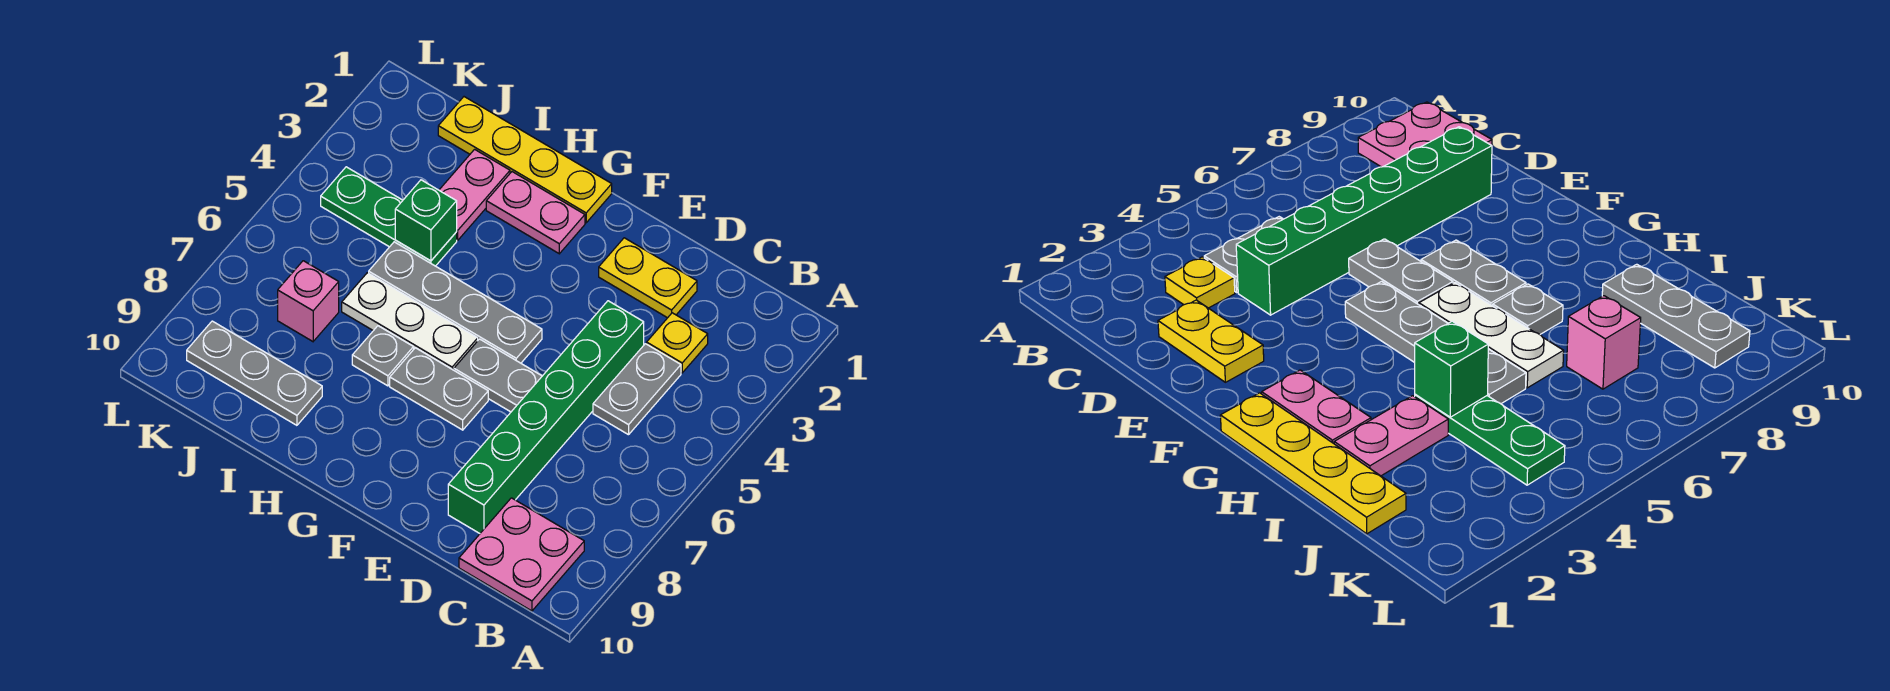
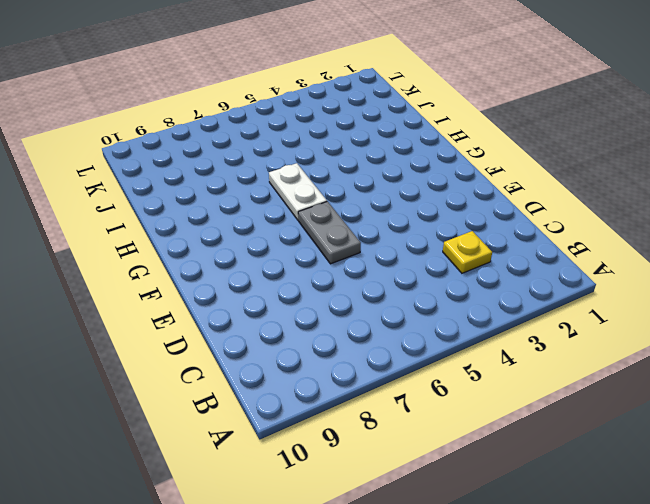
white plate G6:H6 level 1 -> white plate G6:I6 level 1
none -> pink plate B9:C10 level 1
none -> grey plate C4:C5 level 1
none -> yellow plate D2:E2 level 1

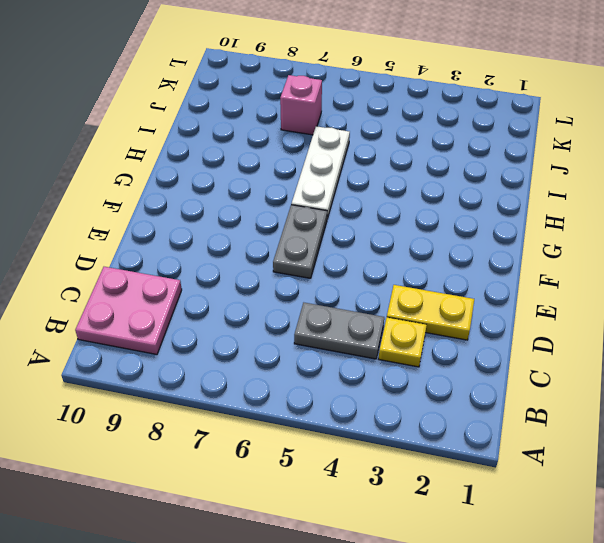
yellow plate D2:D3 level 1 -> yellow plate D2:E2 level 1
none -> green brick D4:D9 level 1
none -> grey plate F5:I5 level 1
none -> grey plate F7:G7 level 1

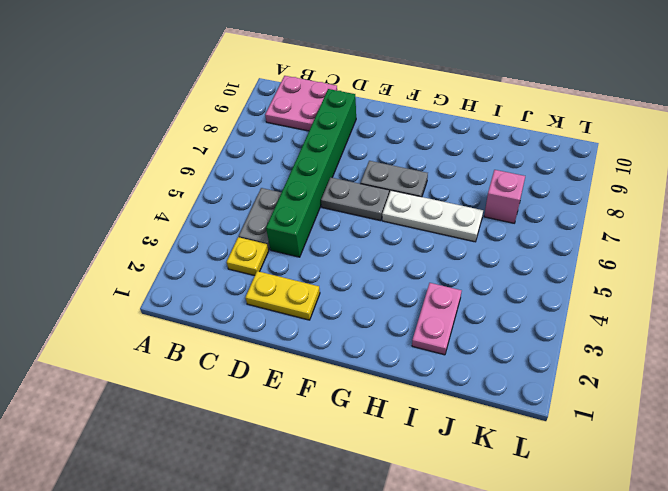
none -> grey plate F5:I5 level 1
none -> yellow plate G1:J1 level 1
none -> pink plate G2:H2 level 1

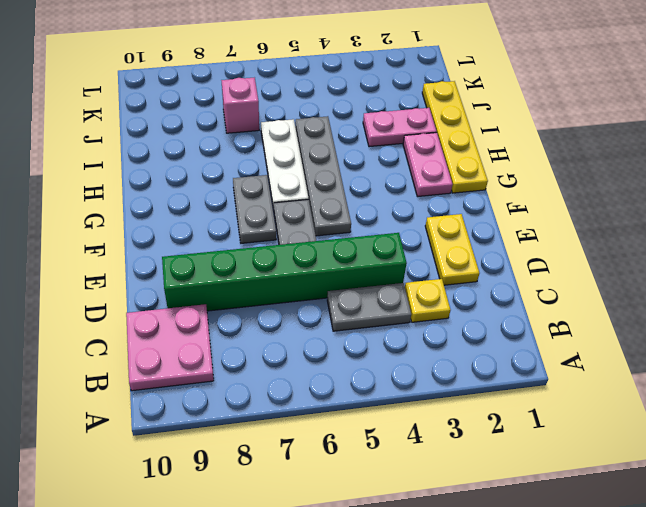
none -> grey plate H7 level 1
none -> green plate I4:K4 level 1
none -> grey plate I9:K9 level 1

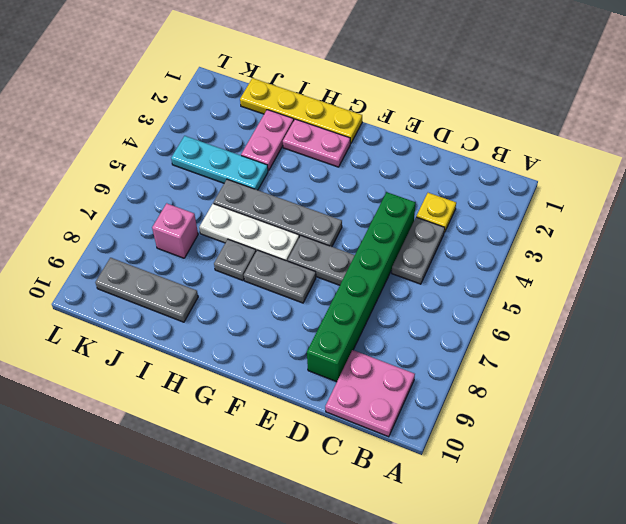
cyan plate I4:K4 level 1 -> green plate I4:K4 level 1
none -> yellow plate D2:E2 level 1
none -> green brick I4 level 2

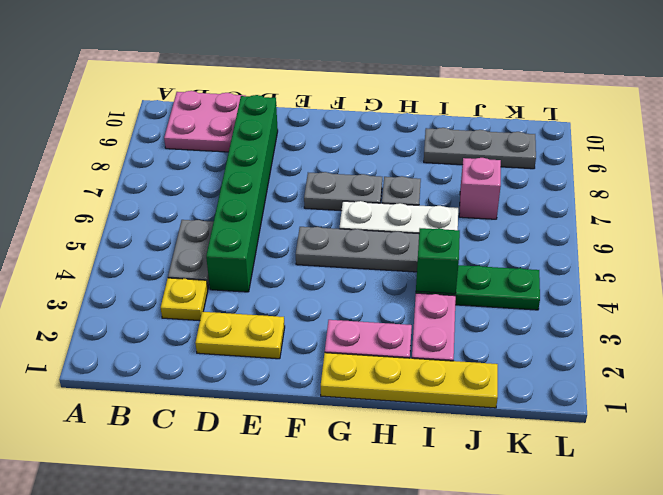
none -> grey plate E6:F6 level 1

